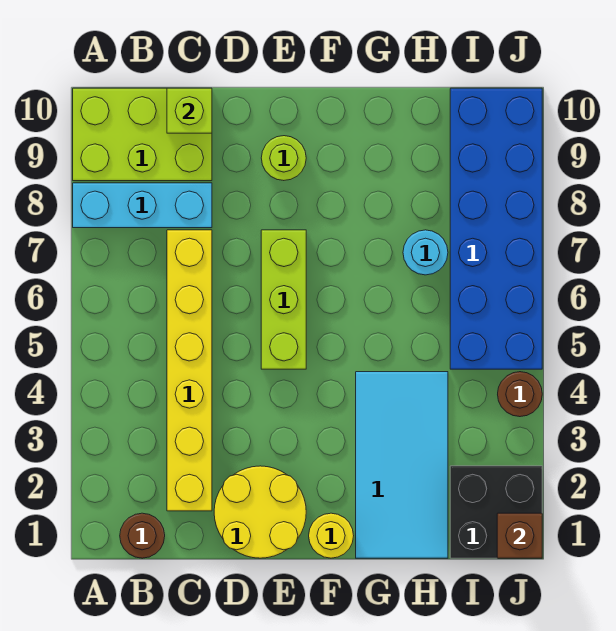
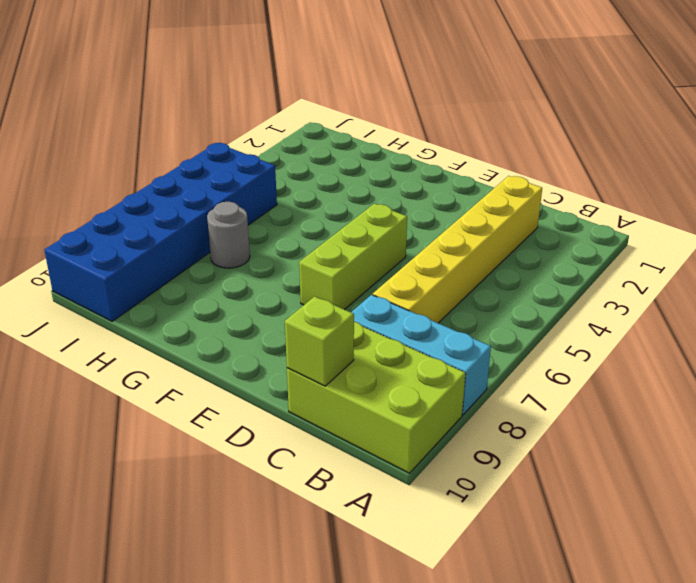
grey round brick H7 level 1 -> cyan round brick H7 level 1
none -> brown round brick B1 level 1
none -> yellow round brick D1:E2 level 1
none -> lime round brick E9 level 1

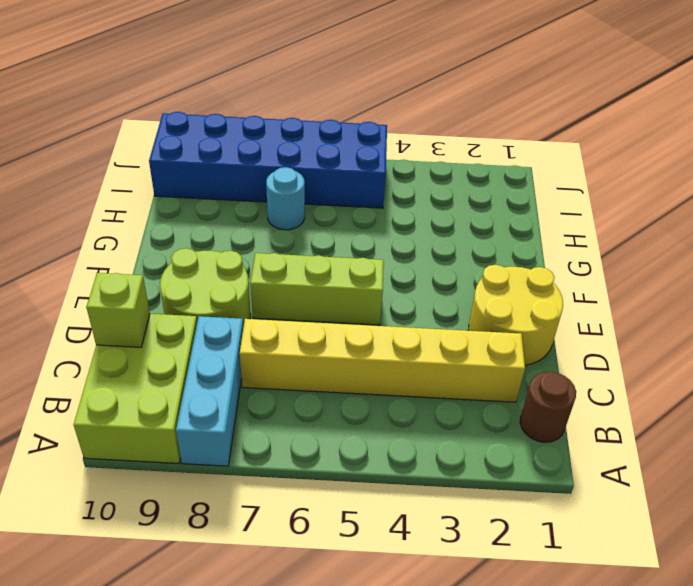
lime round brick D8:E9 level 1 -> lime round brick E9 level 1
none -> yellow round brick F1 level 1
none -> cyan tile G1:H4 level 1
none -> black brick I1:J2 level 1

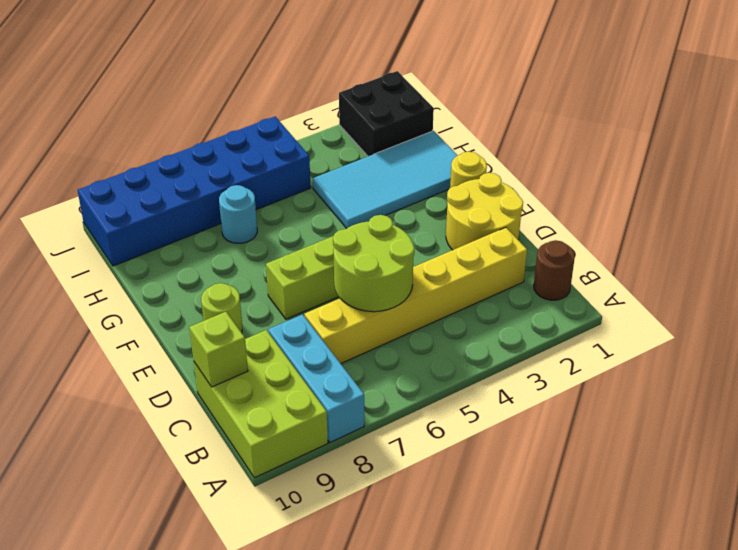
lime round brick C5:D6 level 2 -> none
none -> brown round brick J4 level 1
none -> brown brick J1 level 2

